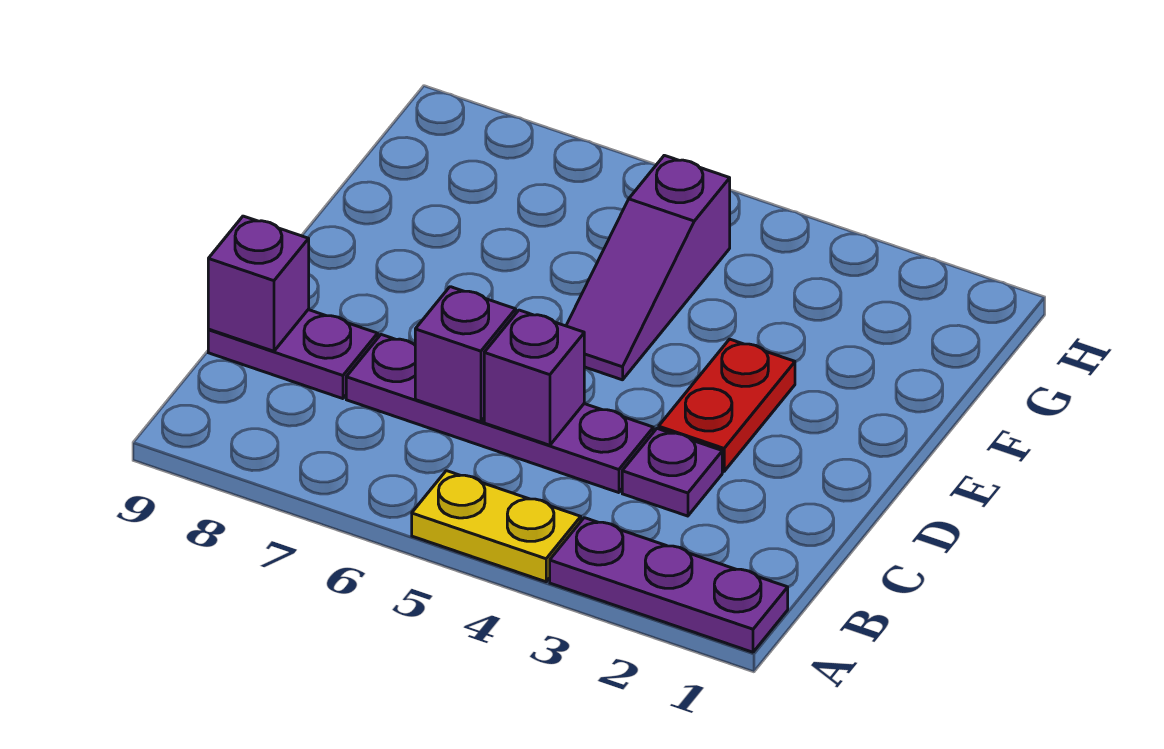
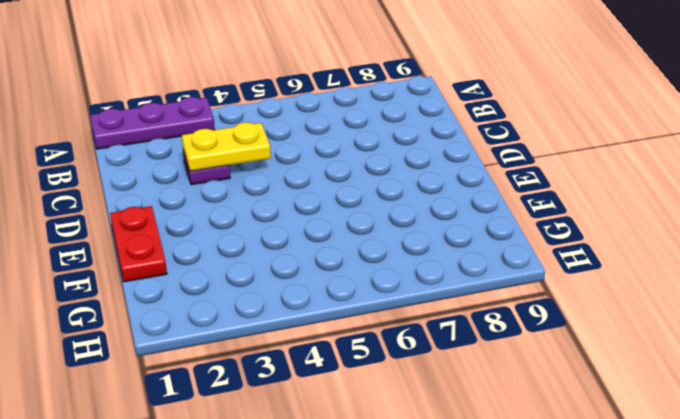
yellow plate C3:C4 level 2 -> yellow plate A4:A5 level 1
red plate E1:F1 level 1 -> red plate D3:E3 level 1
none -> purple plate C4:C7 level 1
none -> purple plate C8:C9 level 1

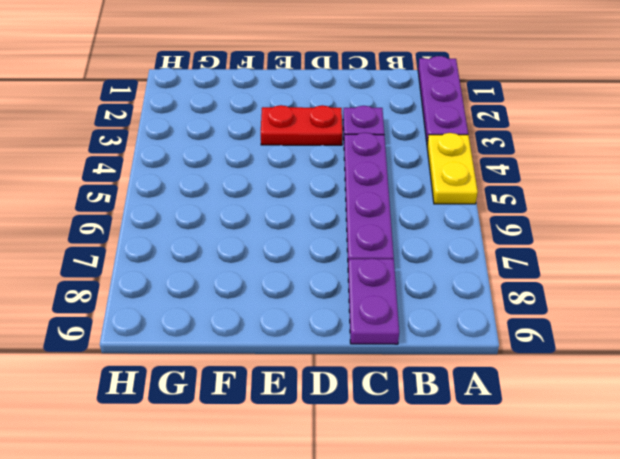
none -> purple slope E5:G5 level 1 top G
none -> purple brick C5 level 2

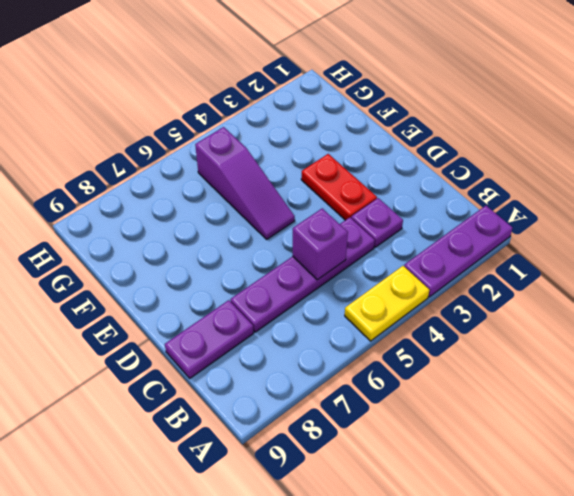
none -> purple brick C6 level 2
none -> purple brick C9 level 2

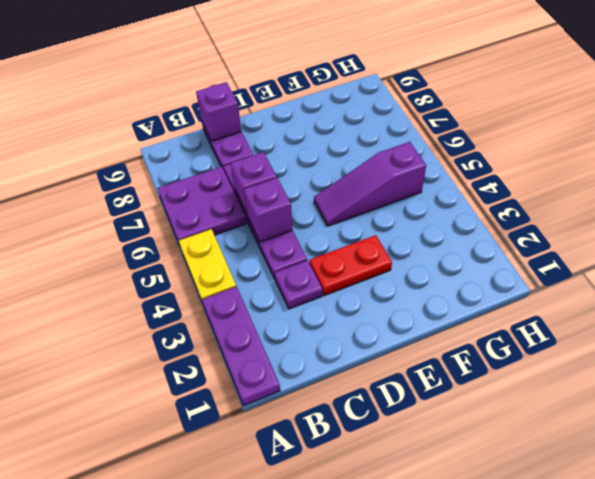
purple plate A6:B7 level 1 -> none

